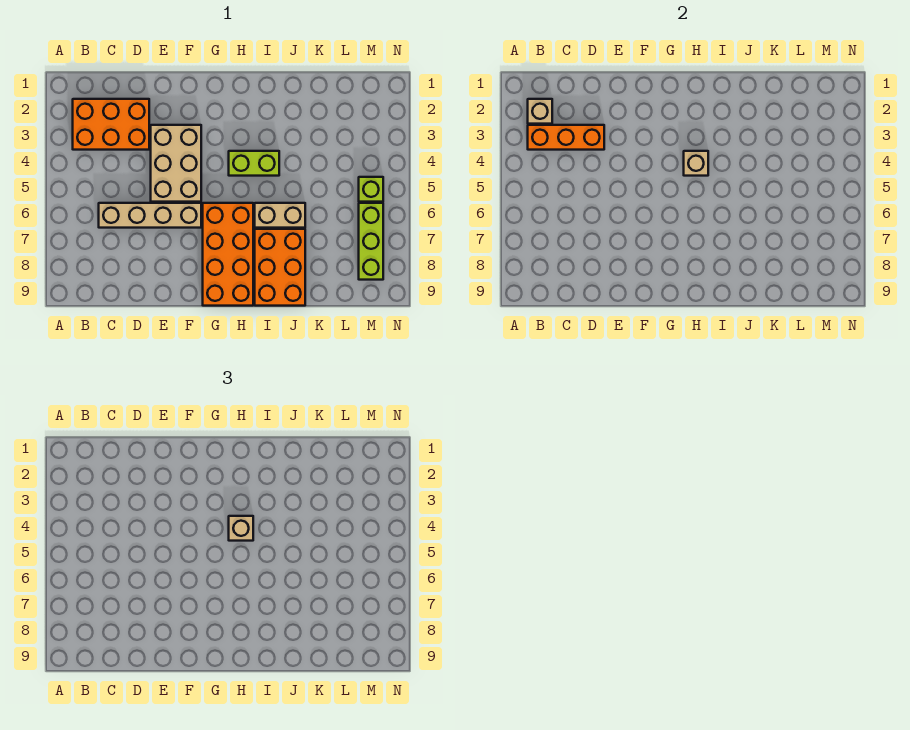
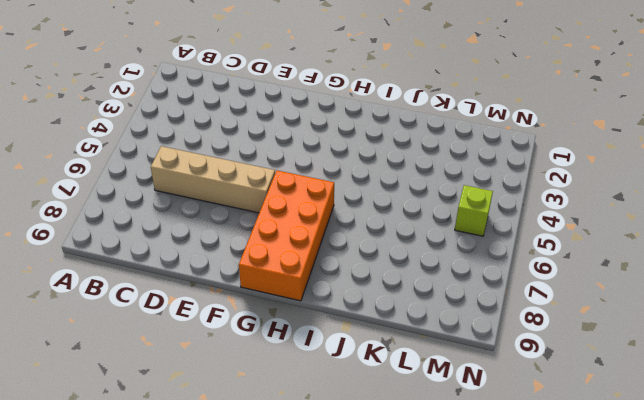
none -> orange brick B2:D3 level 1
none -> tan brick E3:F5 level 1
none -> lime brick H4:I4 level 1

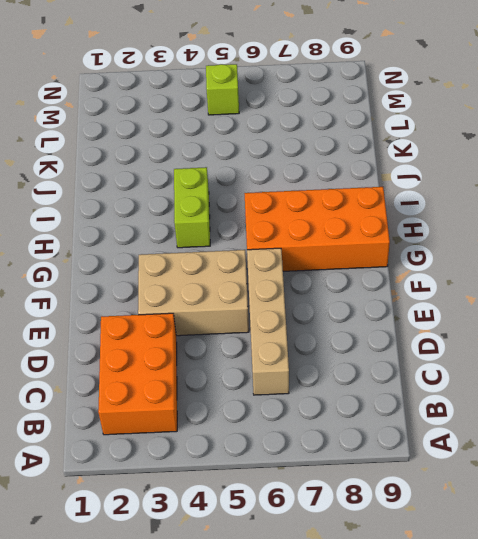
none -> tan brick I6:J6 level 1
none -> orange brick I7:J9 level 1
none -> lime brick M6:M8 level 1

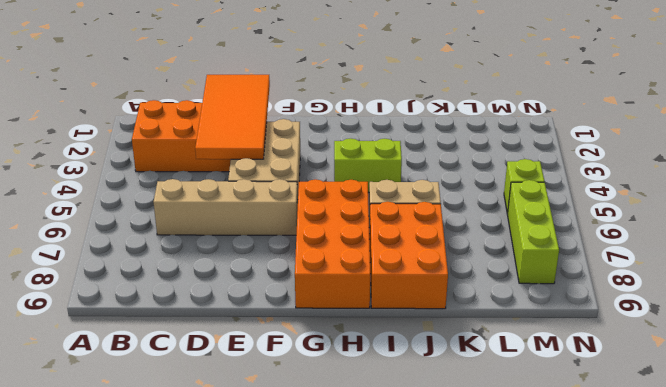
orange tile D1:E4 level 2 -> orange brick B3:D3 level 2
none -> tan brick B2 level 2
none -> tan brick H4 level 2
none -> tan brick H4 level 3

